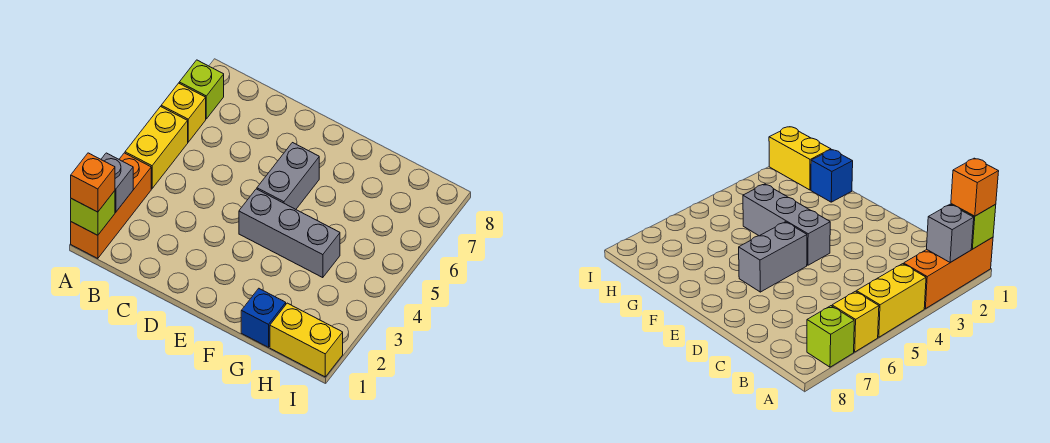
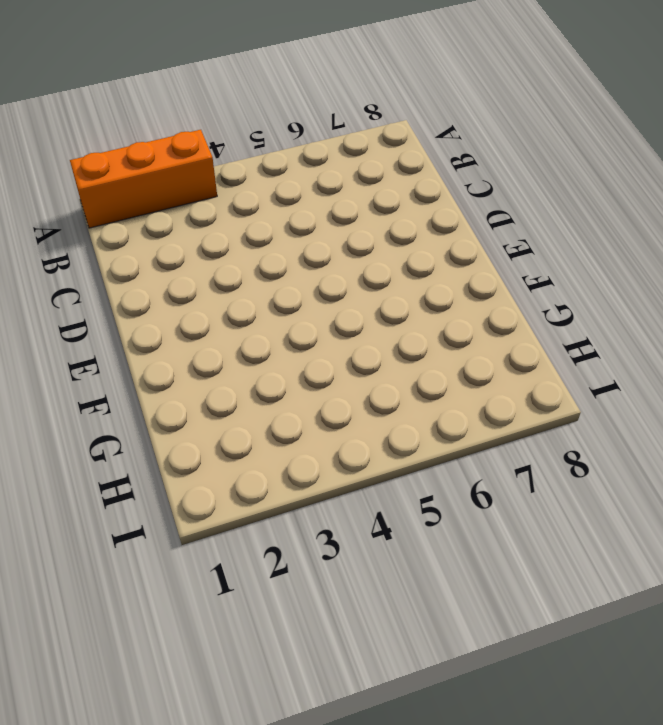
none -> yellow brick A4:A5 level 1
none -> yellow brick A6 level 1

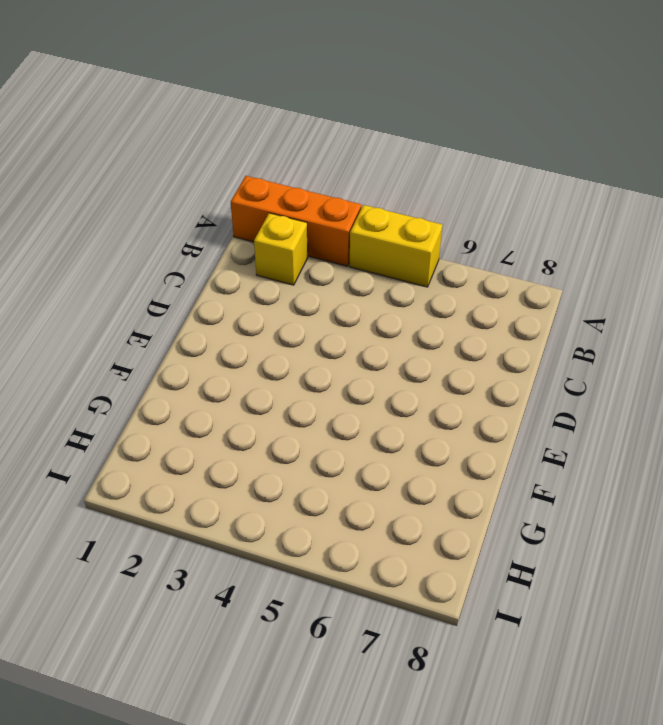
yellow brick B2 level 1 -> yellow brick A6 level 1
none -> lime brick A7 level 1
none -> grey brick E4:G4 level 1

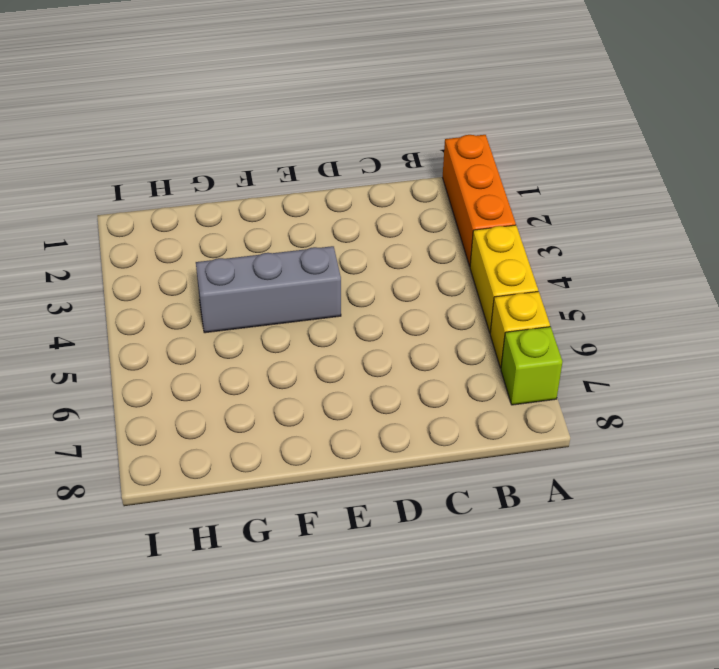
none -> grey brick E5:E6 level 1
none -> blue brick G1 level 1

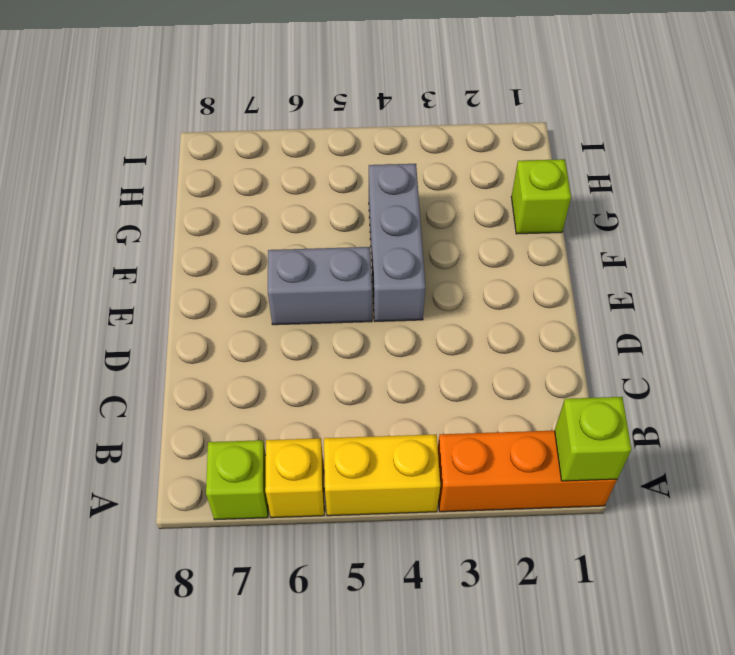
lime brick G1 level 1 -> blue brick G1 level 1
none -> yellow brick H1:I1 level 1
none -> grey brick A2 level 2

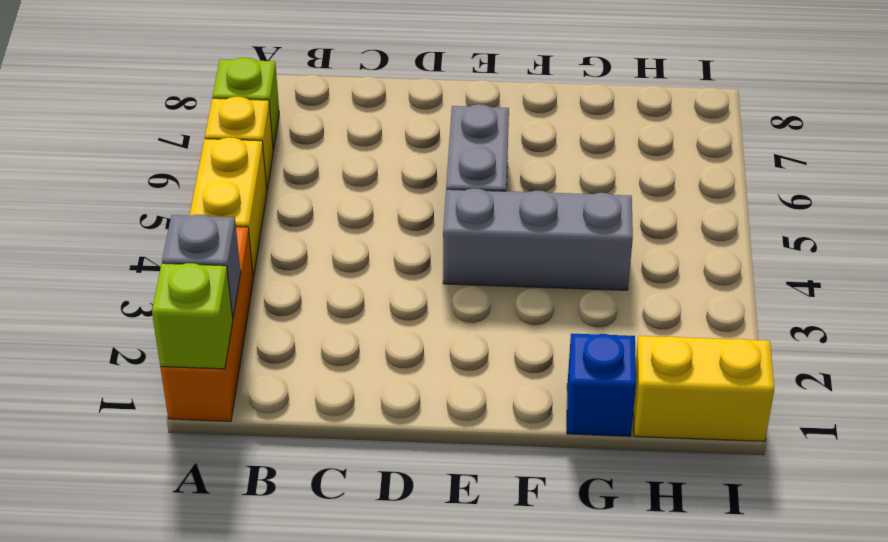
none -> orange brick A1 level 3

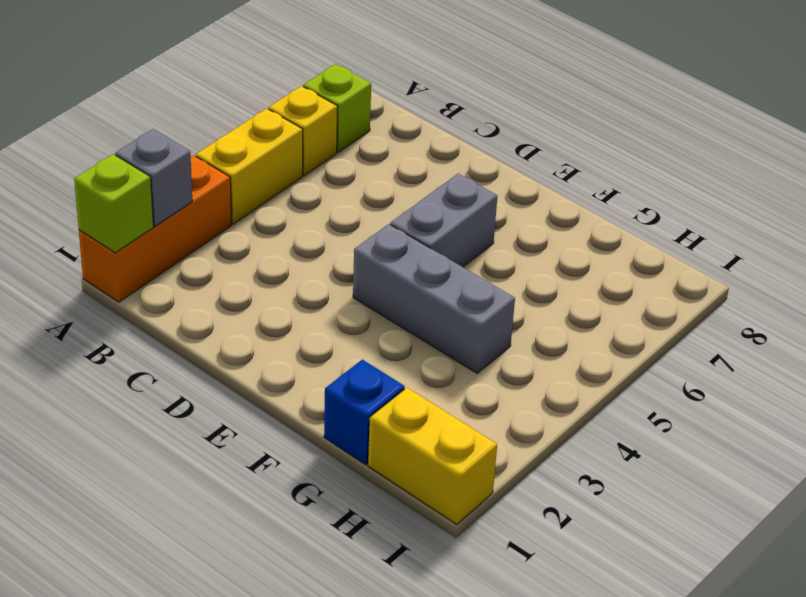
none -> orange brick A1 level 3

